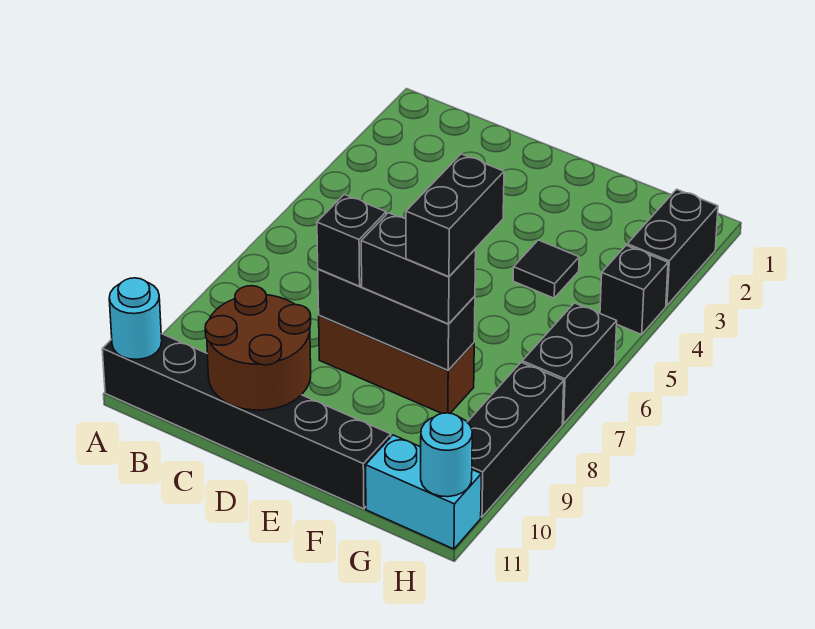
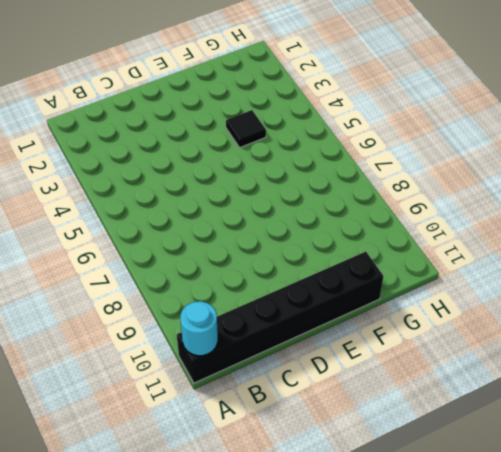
none -> brown brick D8:F8 level 1
none -> cyan brick G11:H11 level 1
none -> black brick H2:H3 level 1

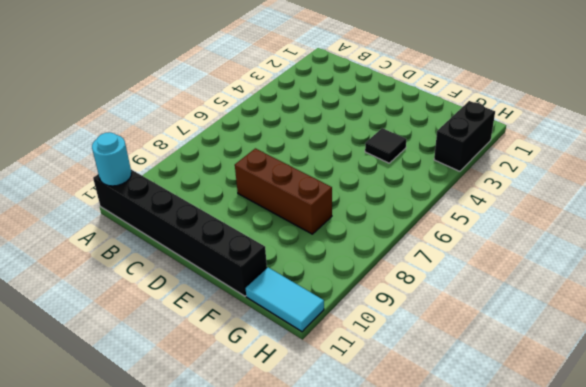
cyan tile G11:H11 level 1 -> cyan brick G11:H11 level 1
none -> black brick H4 level 1
none -> black brick H6:H7 level 1
none -> black brick H8:H10 level 1

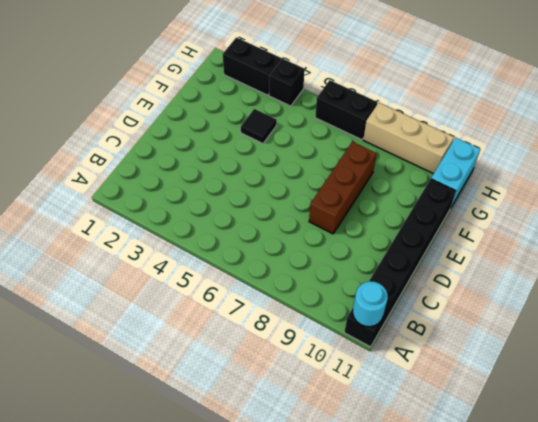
tan brick H8:H10 level 1 -> black brick H8:H10 level 1
none -> brown round brick C10:D11 level 2
none -> black brick D8:F8 level 2
none -> cyan round brick H11 level 2

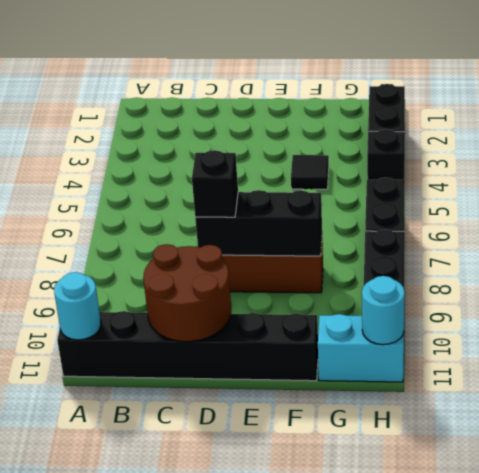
none -> black brick E8:F8 level 3
none -> black brick F7:F8 level 4

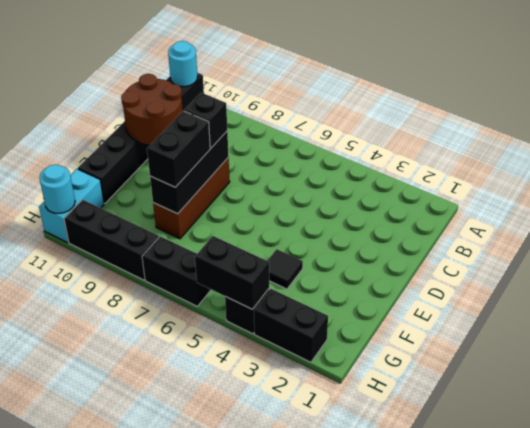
black brick H4:H5 level 2 -> black brick F7:F8 level 4

